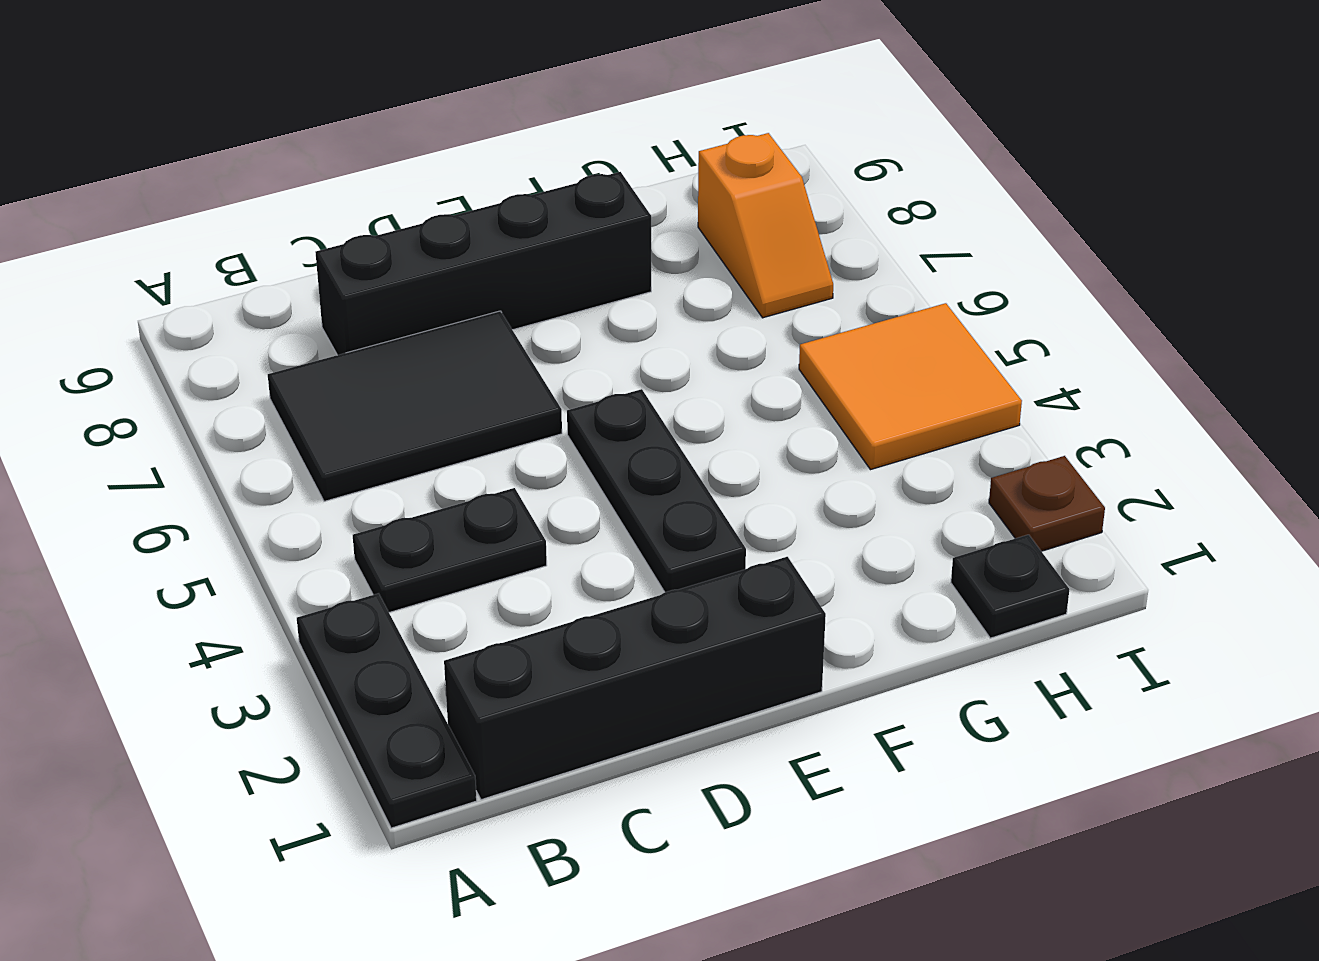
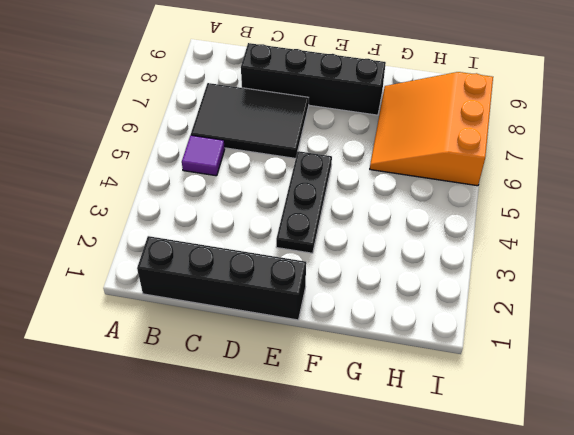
purple tile B5 level 1 -> none
orange slope G6:I8 level 1 top I -> orange slope H7:H8 level 1 top 8
none -> black plate A1:A3 level 1
none -> black plate B4:C4 level 1

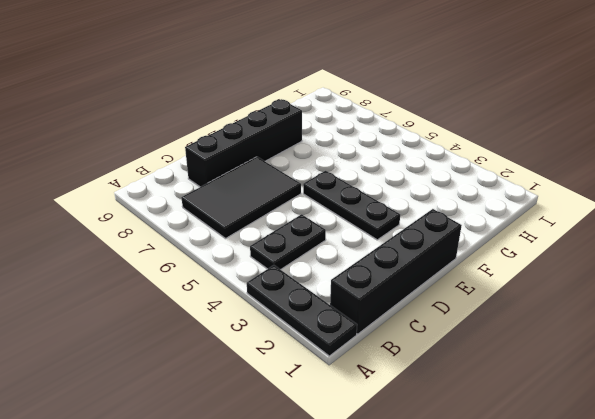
none -> black plate H1 level 1
none -> orange tile H4:I5 level 1

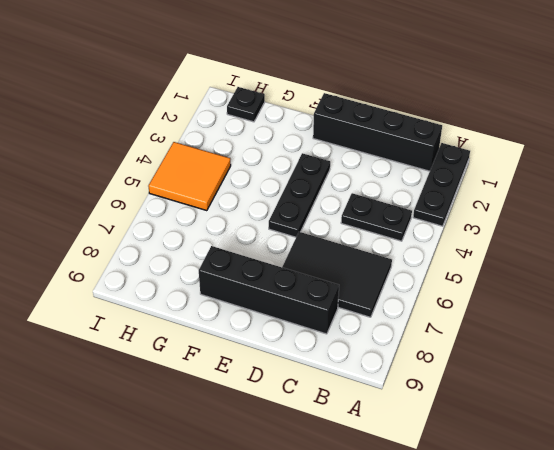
none -> orange slope H7:H8 level 1 top 8
none -> brown plate I2 level 1

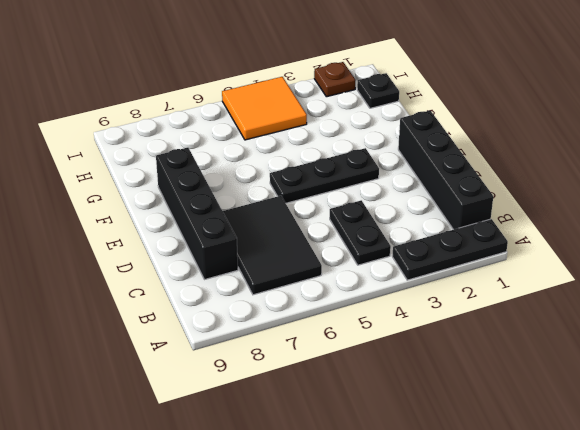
none -> orange slope H7:H8 level 1 top 8

